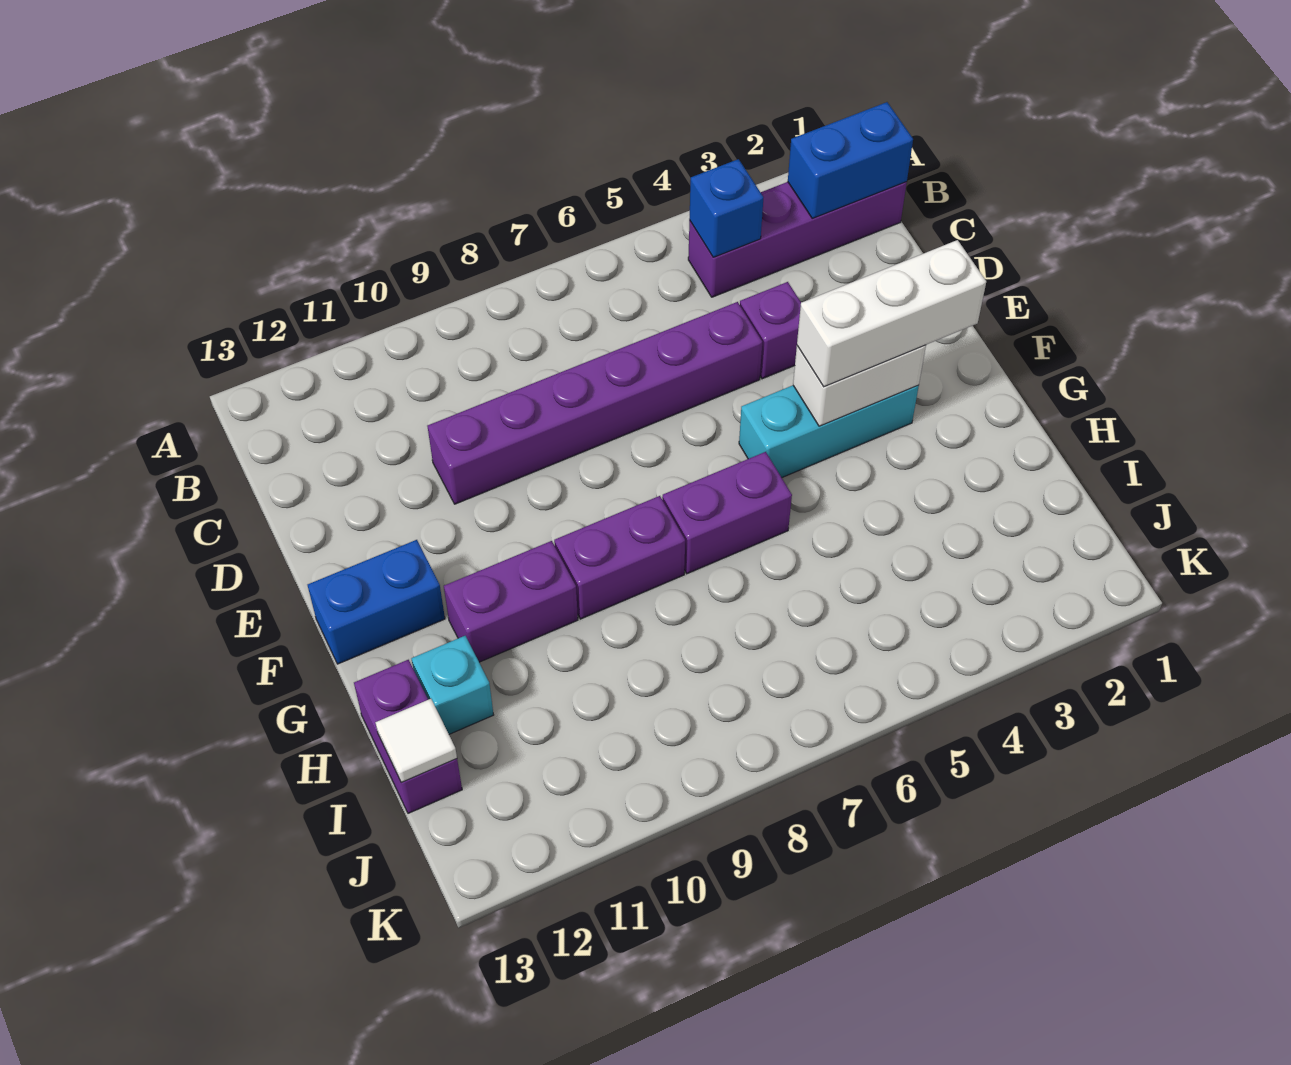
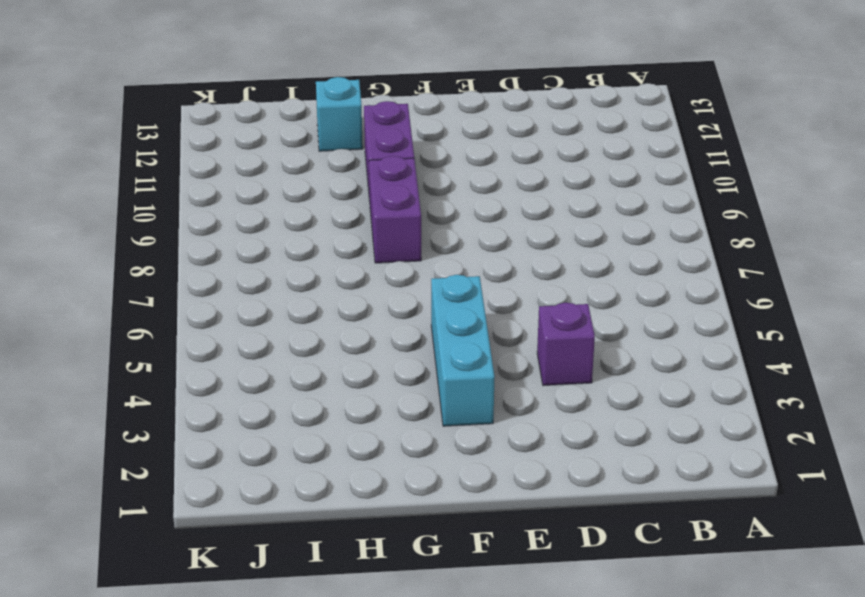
none -> purple brick B1:B4 level 1
none -> purple brick D5:D10 level 1
none -> blue brick F12:F13 level 1

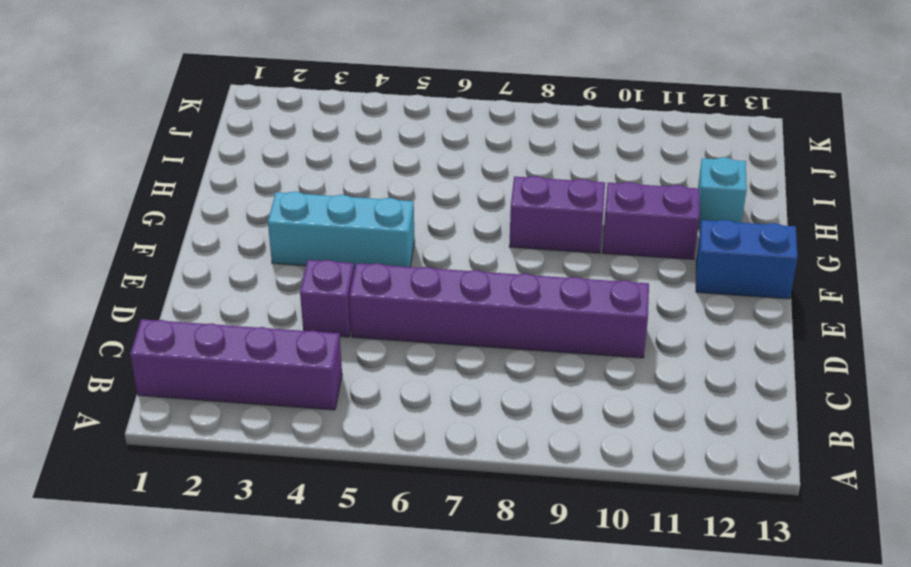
none -> purple brick G6:G7 level 1
none -> purple brick H13:I13 level 1
none -> blue brick B1:B2 level 2

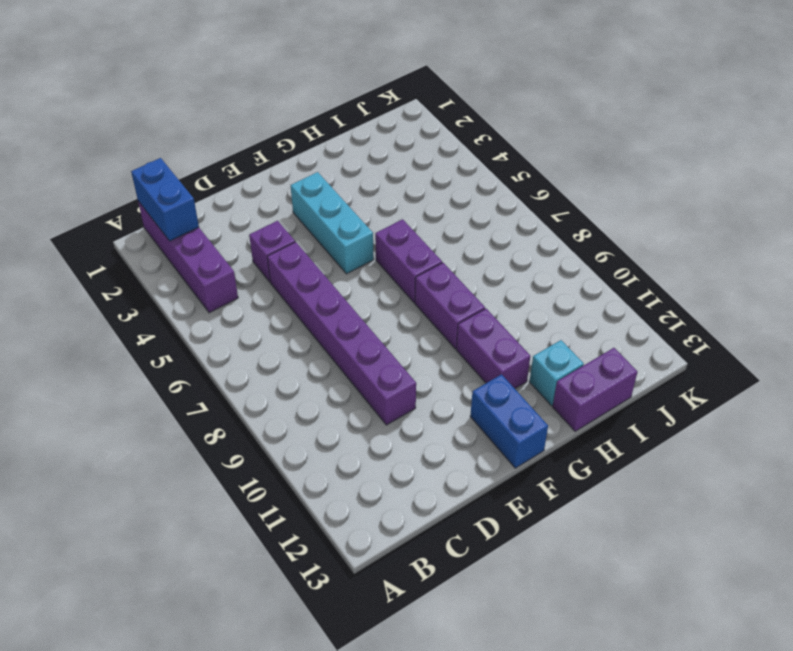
none -> blue brick B4 level 2
none -> white brick F3:F4 level 2
none -> white tile I13 level 2

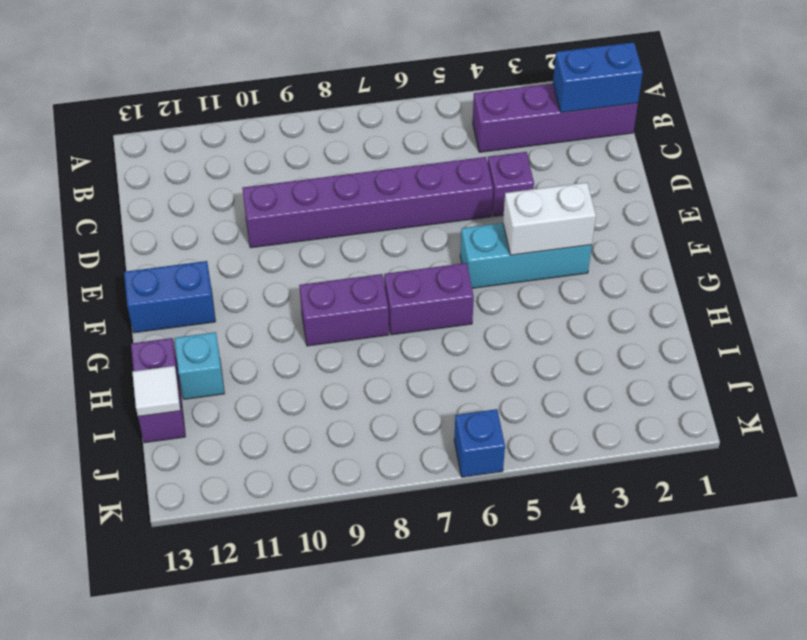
blue brick K6 level 1 -> blue brick B4 level 2
none -> purple brick G10:G11 level 1
none -> white brick F2:F4 level 3

